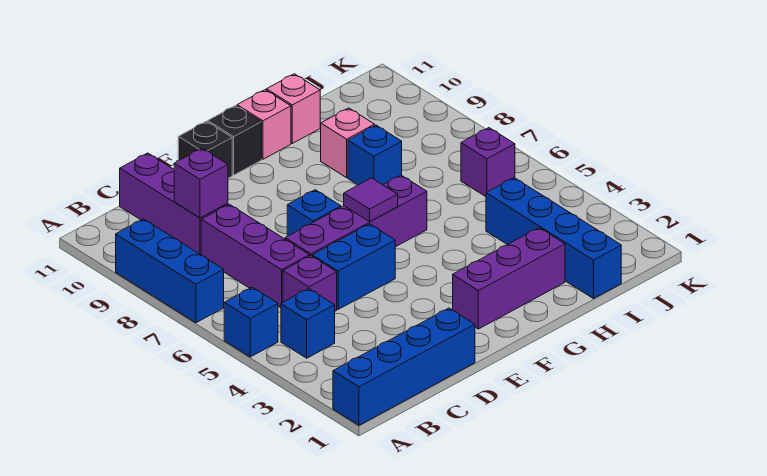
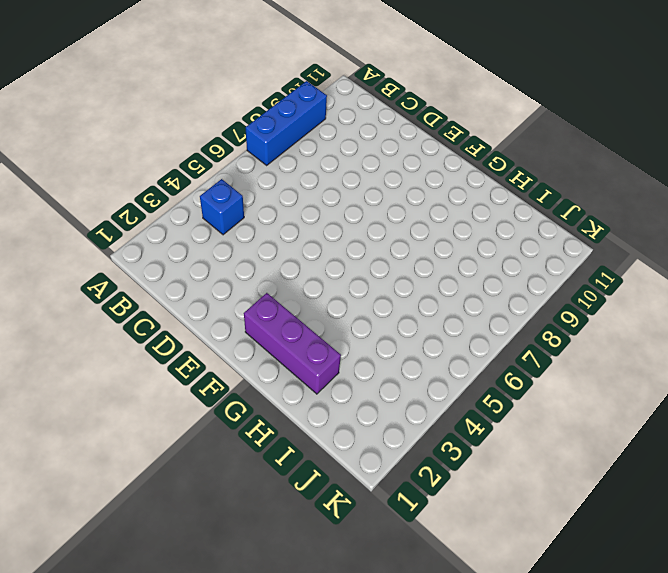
none -> blue brick A1:D1 level 1
none -> blue brick A5 level 1
none -> purple brick C5 level 1

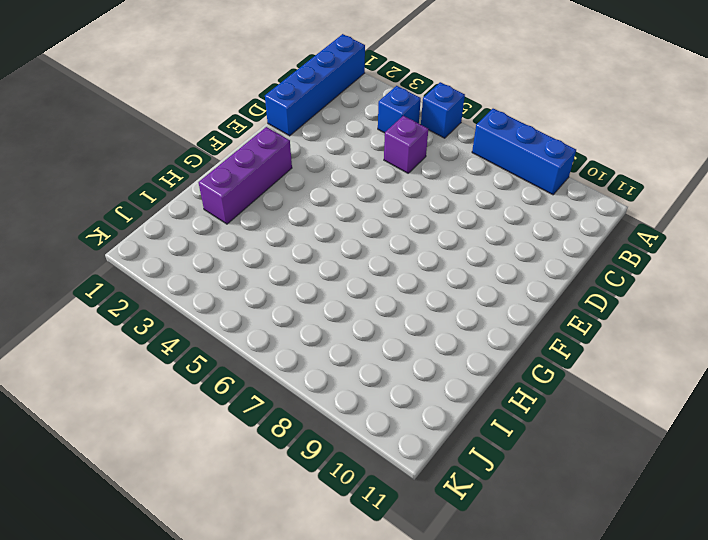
none -> purple brick C6:C8 level 1
none -> purple brick C9:C11 level 1
none -> blue brick D5:E5 level 1

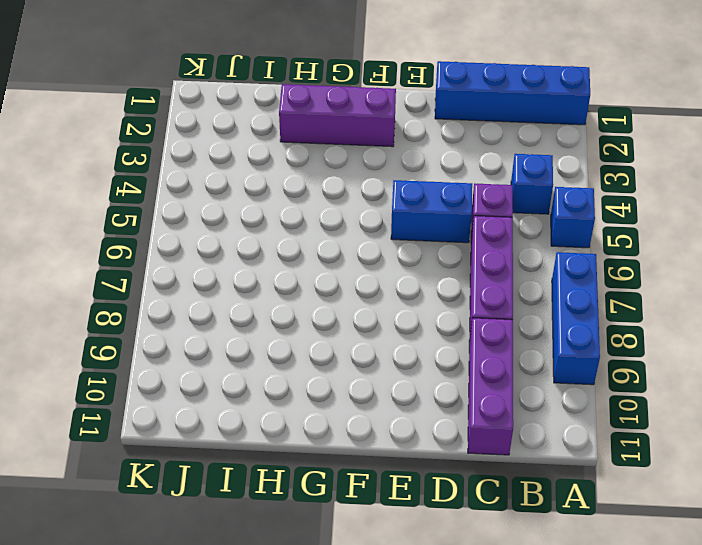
none -> purple brick D6:G6 level 1
none -> blue brick E7 level 1
none -> black brick E11 level 1

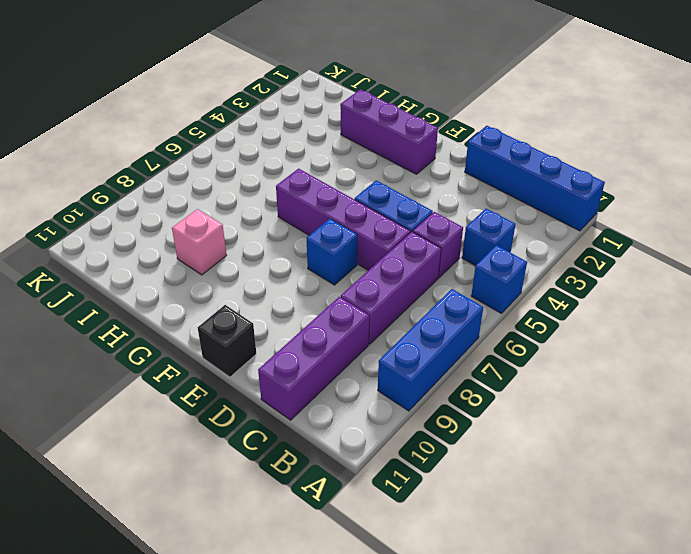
none -> black brick F11 level 1
none -> pink brick G11 level 1
none -> blue brick H8 level 1

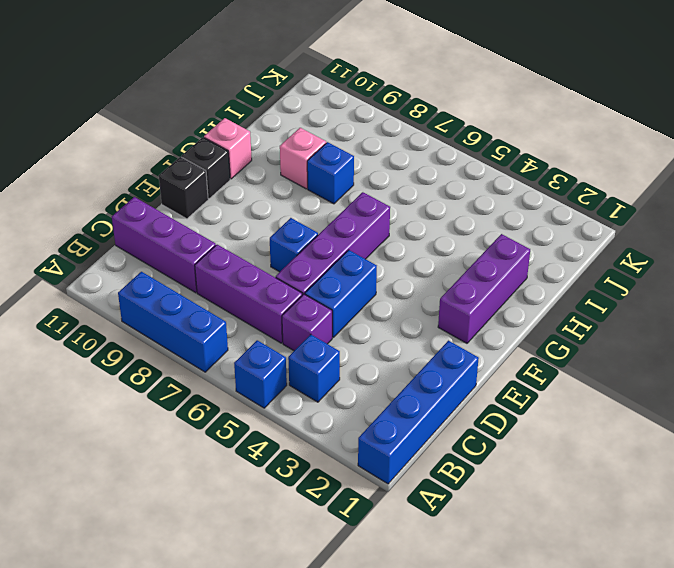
none -> pink brick H11 level 1
none -> blue brick I1:I4 level 1
none -> purple brick J6 level 1

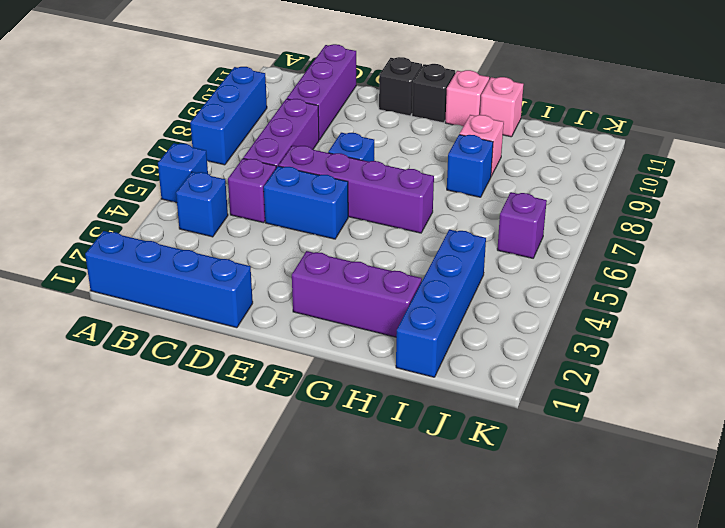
none -> purple brick C9 level 2
none -> purple tile F6 level 2

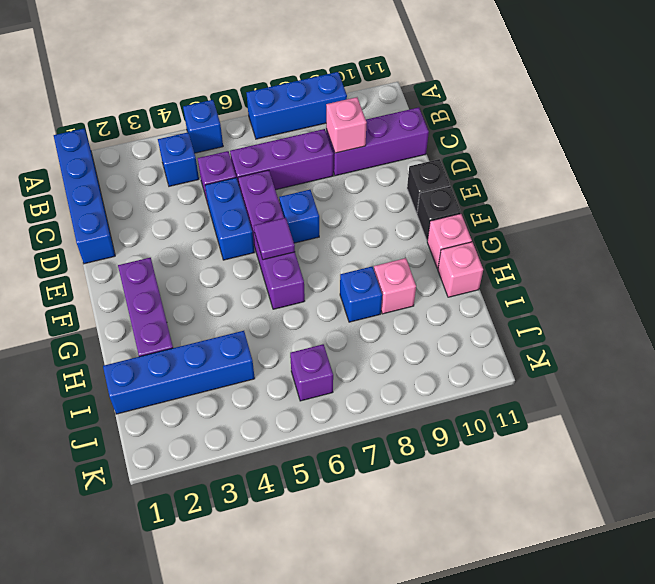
pink brick C9 level 2 -> purple brick C9 level 2

